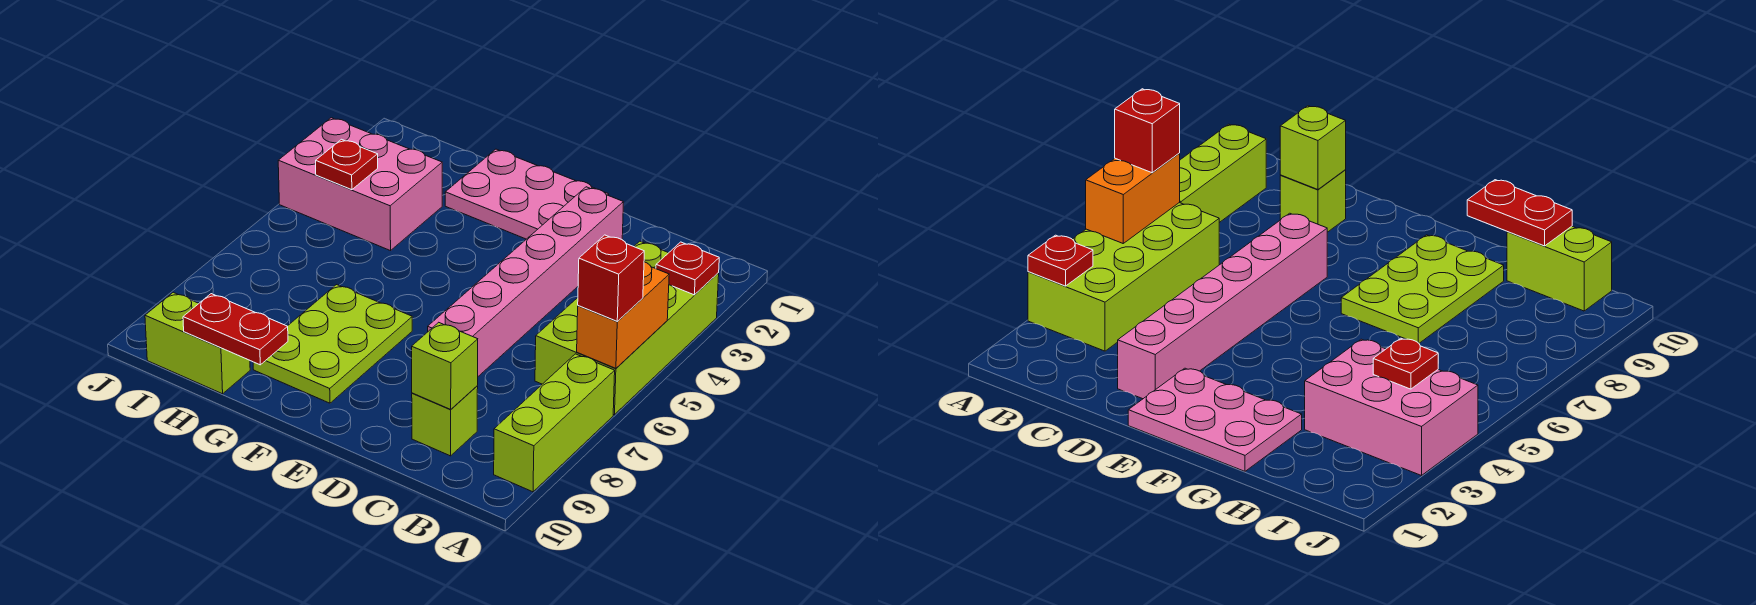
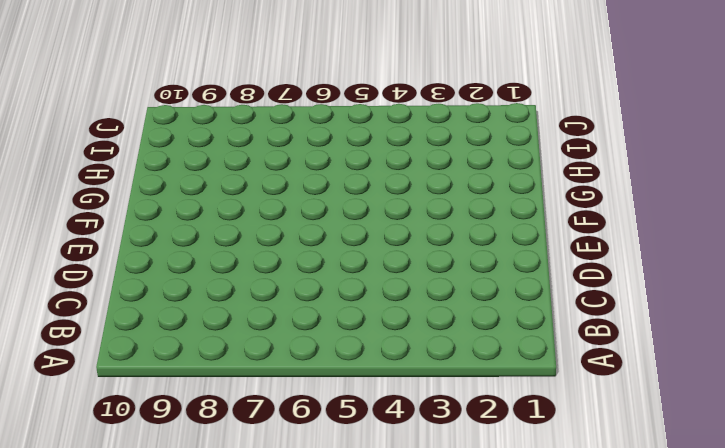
none -> lime brick A3:B6 level 1
none -> lime brick A7:A9 level 1
none -> lime brick C9 level 1

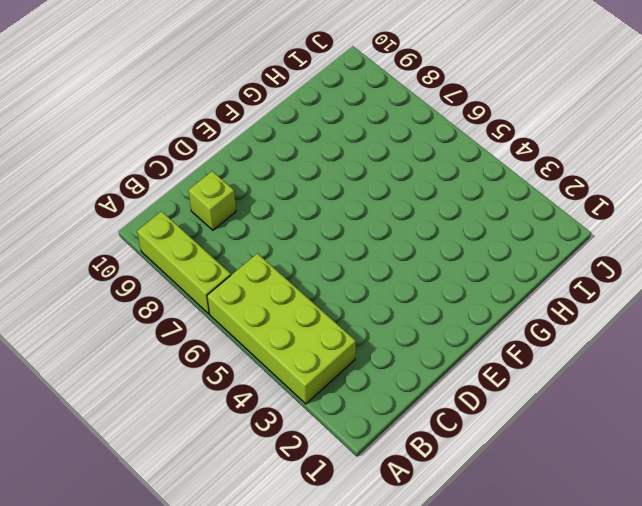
none -> pink brick D2:D7 level 1
none -> pink plate E1:G2 level 1
none -> lime plate F7:G9 level 1

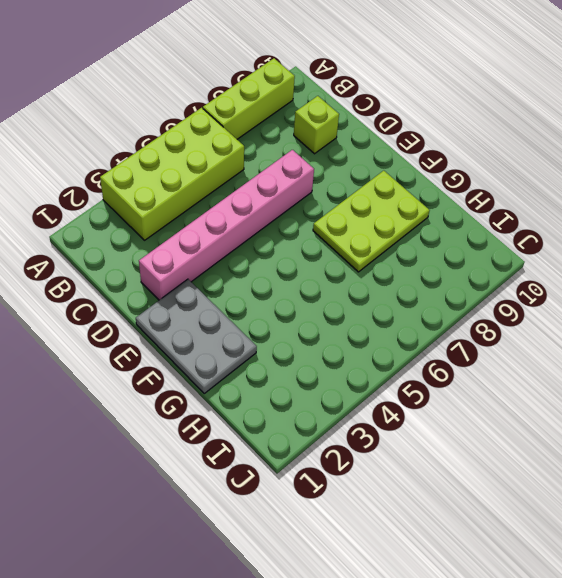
grey plate E1:G2 level 1 -> pink plate E1:G2 level 1
none -> pink brick H3:J4 level 1
none -> lime brick H10:I10 level 1
none -> red plate A3 level 2

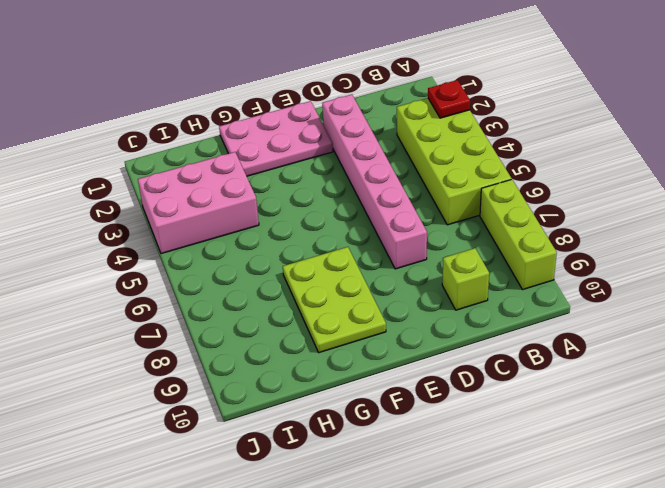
none -> lime brick H10:I10 level 1
none -> orange brick A5:A6 level 2
none -> lime brick C9 level 2

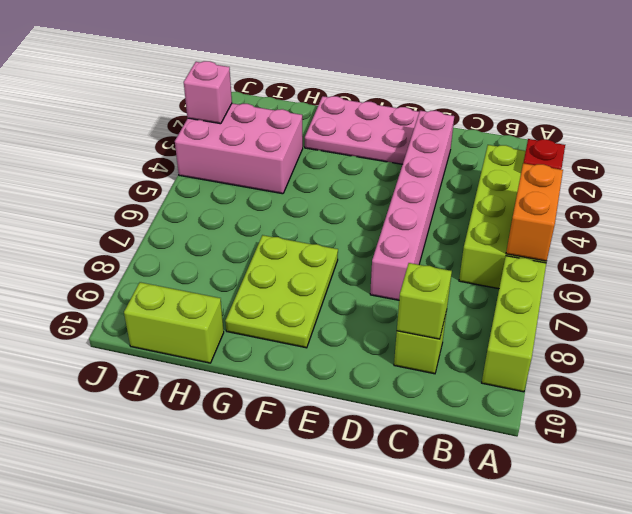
pink brick J3 level 2 -> none
none -> red plate G10:H10 level 2
none -> red plate I4 level 2
none -> red brick A6 level 3

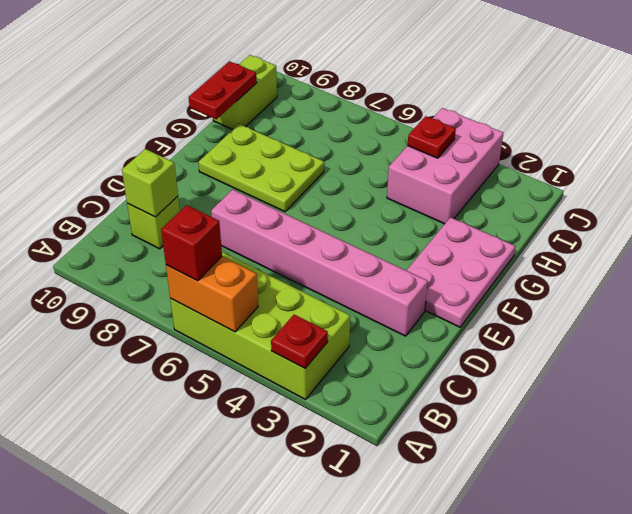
none -> lime brick A7:A9 level 1

